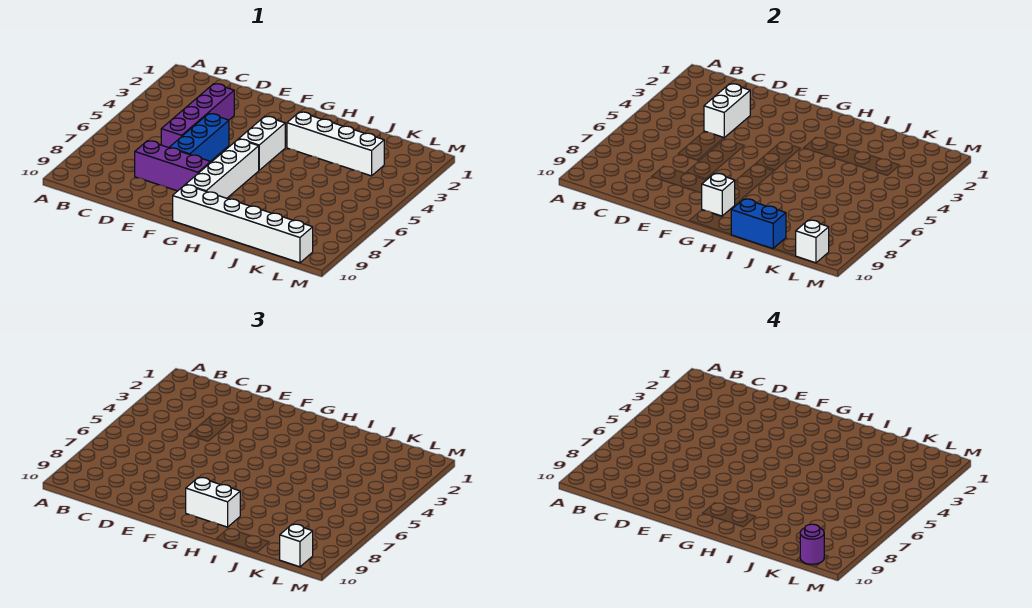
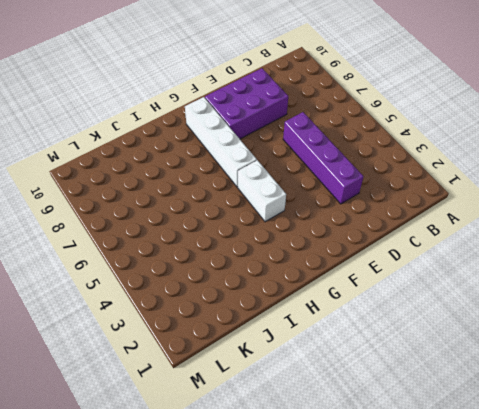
purple brick D8:F9 level 1 -> purple brick D8:F8 level 1
none -> blue brick E5:E7 level 1
none -> white brick G10:L10 level 1
none -> white brick H3:K3 level 1

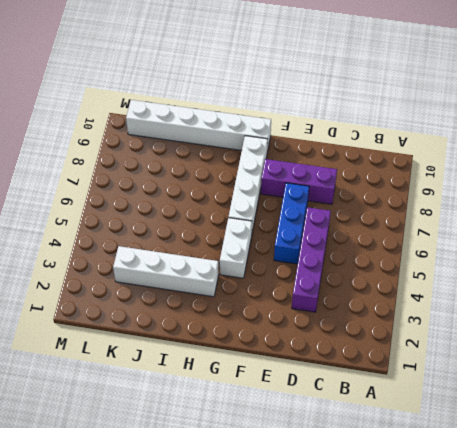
none -> white brick D3:D4 level 2
none -> white brick G9 level 2
none -> blue brick I10:J10 level 2

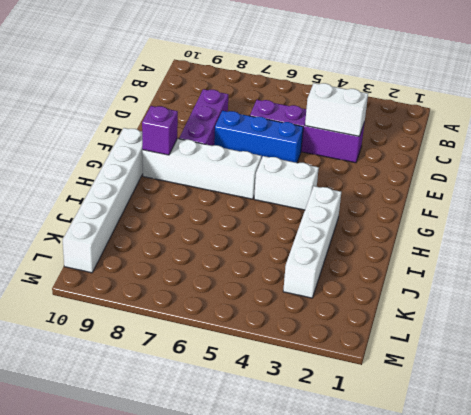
purple brick G9 level 2 -> white brick G9 level 2
none -> blue brick I10:J10 level 2
none -> white brick L10 level 2
none -> white brick G9:H9 level 3

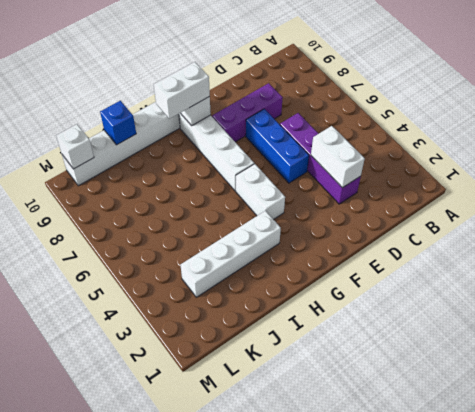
blue brick J10 level 2 -> blue brick I10:J10 level 2
none -> white brick L10 level 3
none -> purple round brick L10 level 4

